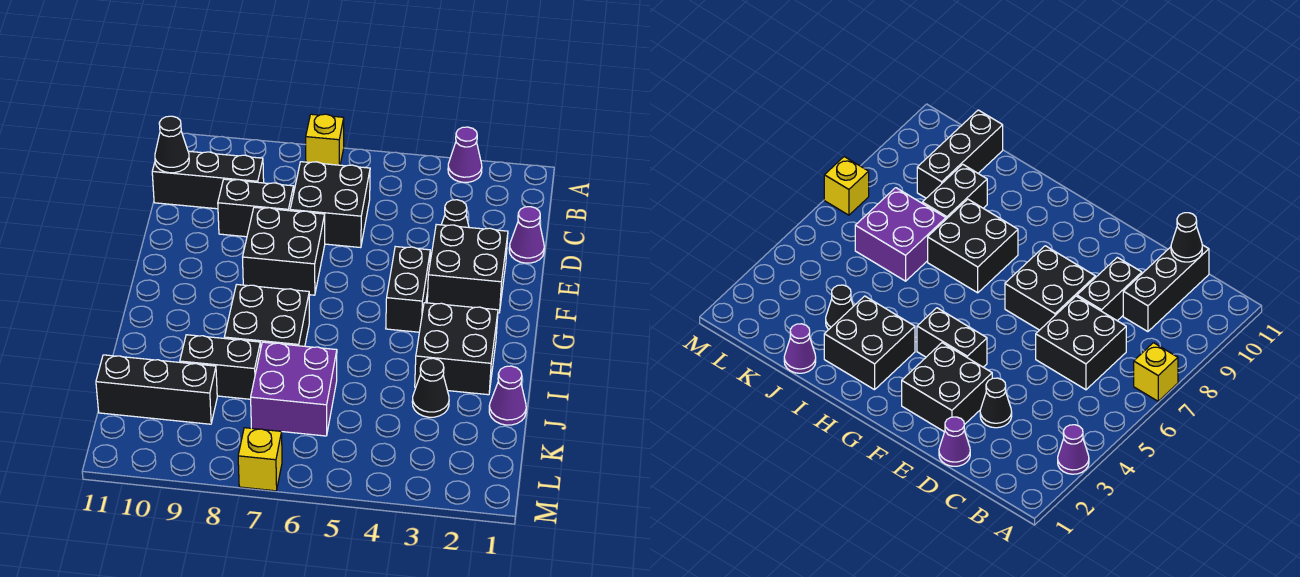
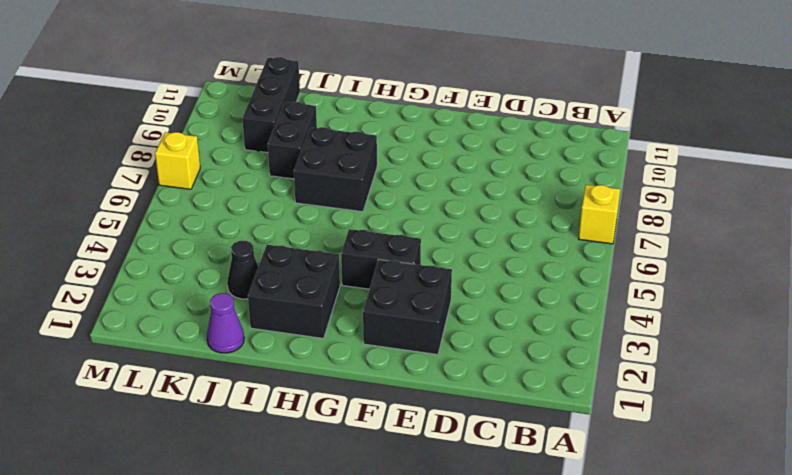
none -> purple cone A3 level 1
none -> black brick C6:D7 level 1
none -> black brick C9:C11 level 1

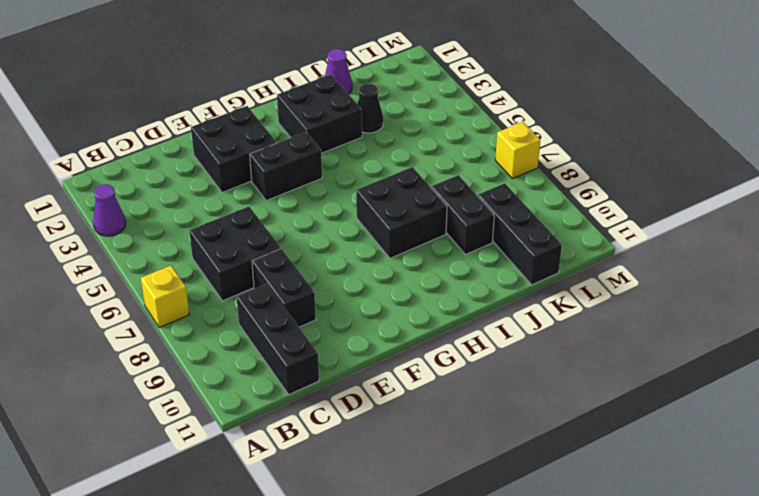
none -> purple cone D1 level 1
none -> black cone D3 level 1
none -> black brick E7:F8 level 1

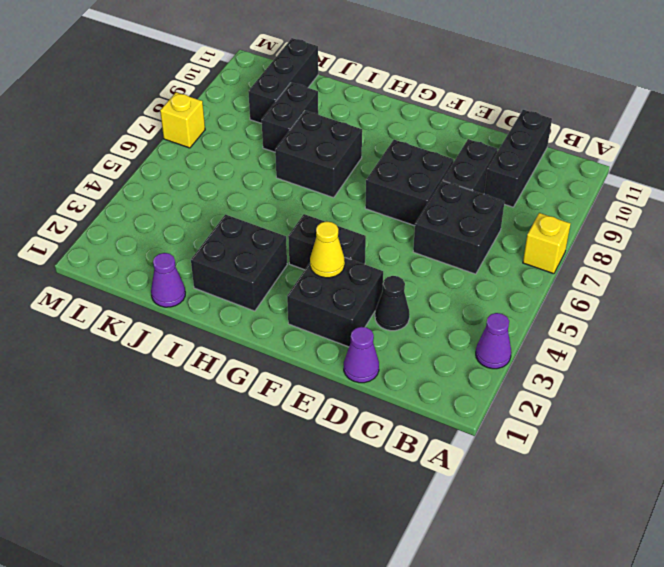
yellow cone F3 level 2 -> none
none -> black cone J3 level 1
none -> purple brick J6:K7 level 1
none -> black cone C11 level 2

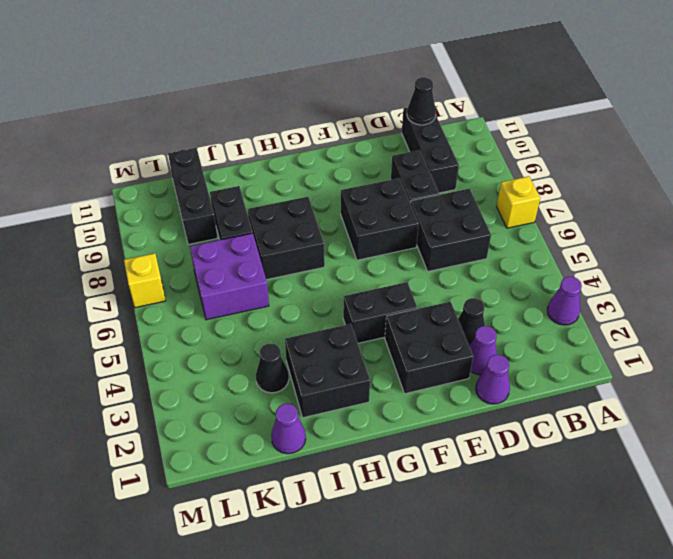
purple cone D2 level 1 -> none

